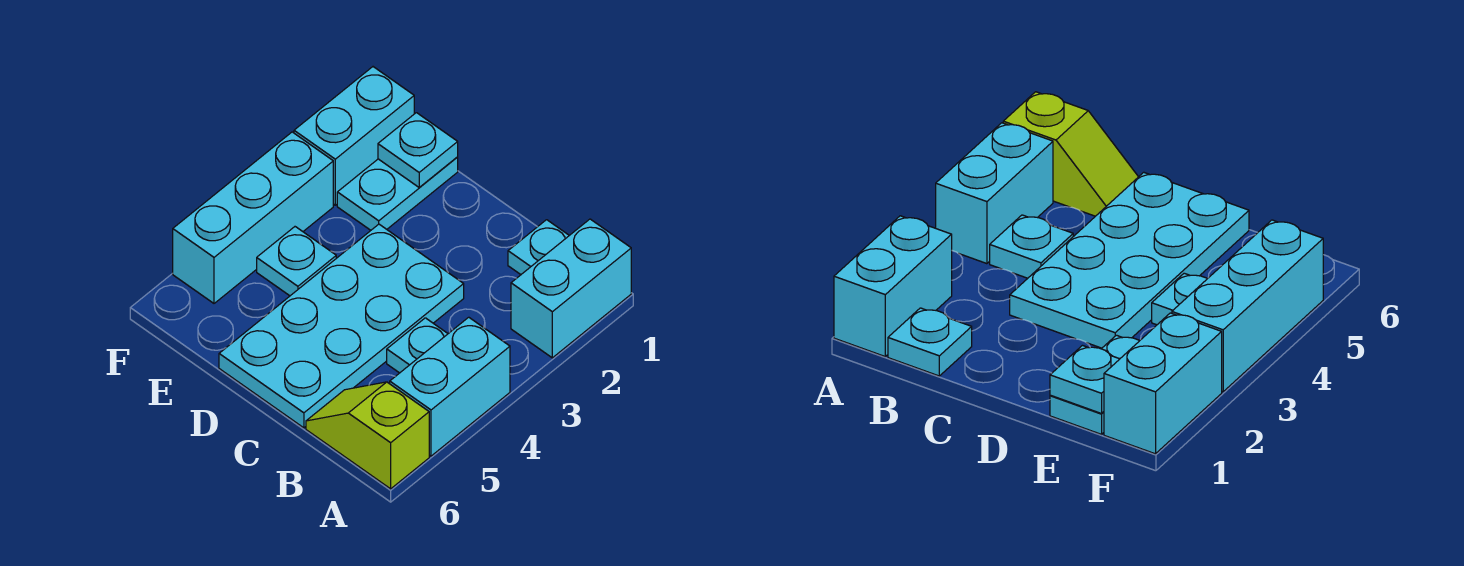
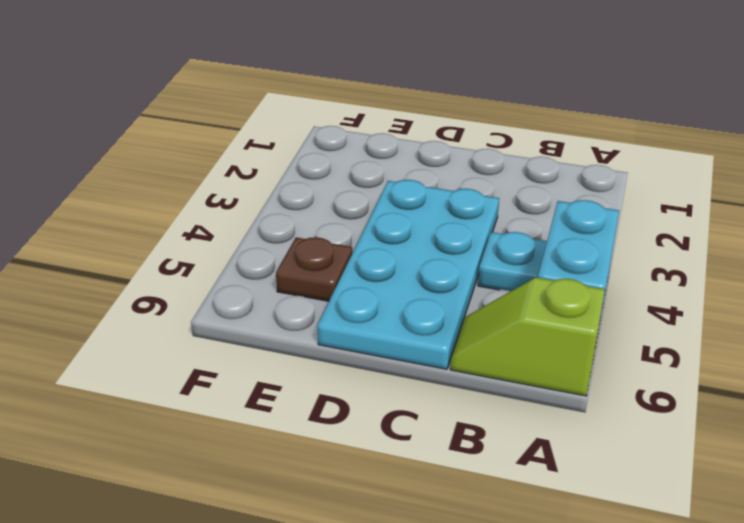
brown plate E5 level 1 -> none
none -> cyan brick A1:A2 level 1
none -> cyan plate B1 level 1

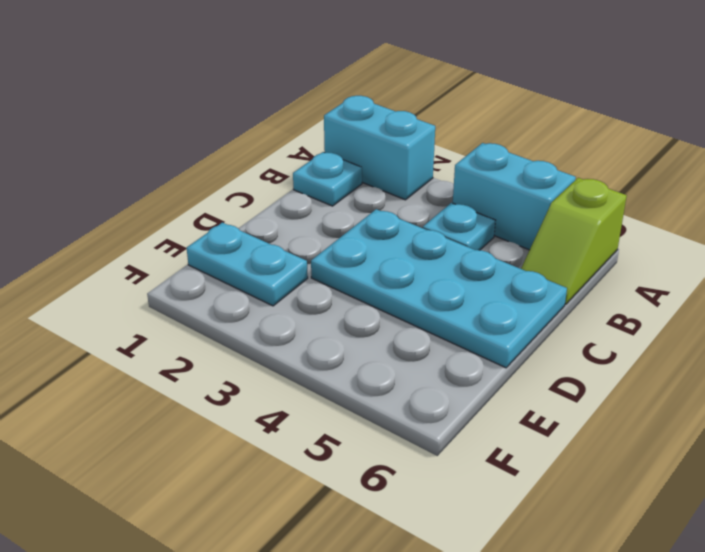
none -> cyan plate E4 level 1
none -> cyan brick F1:F2 level 1

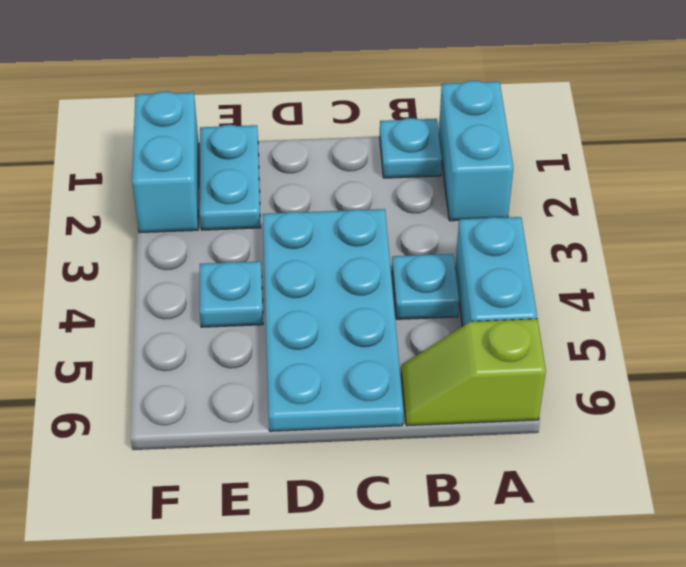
none -> cyan brick F3:F5 level 1
none -> cyan plate E1 level 2

